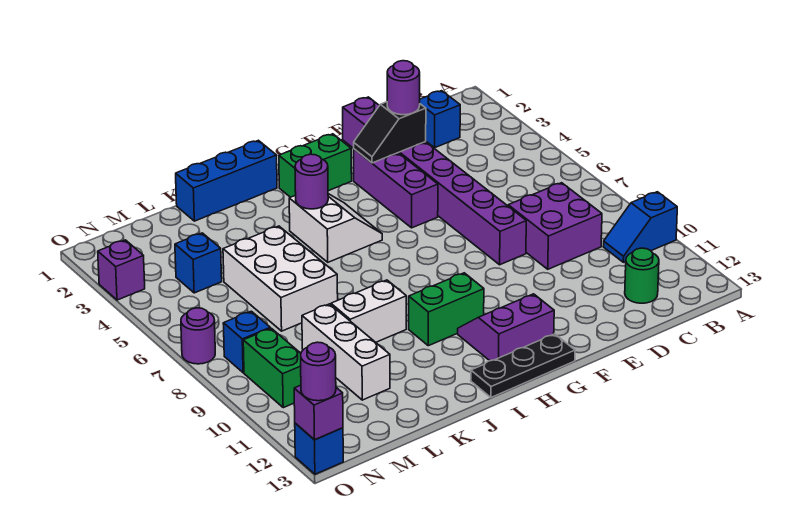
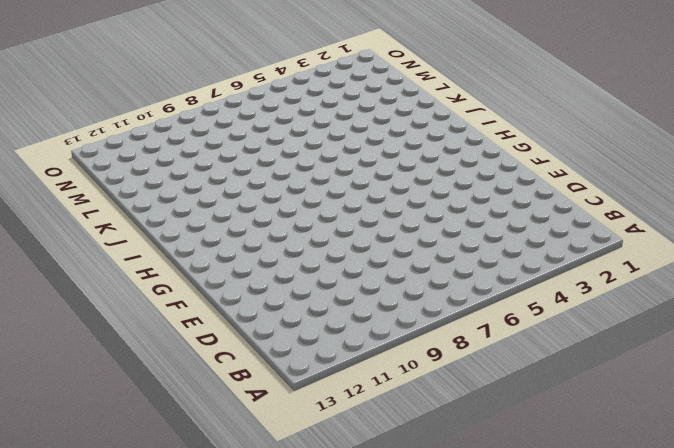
none -> blue slope A10:B10 level 1 top A
none -> blue brick C2 level 1
none -> purple brick C8:D9 level 1

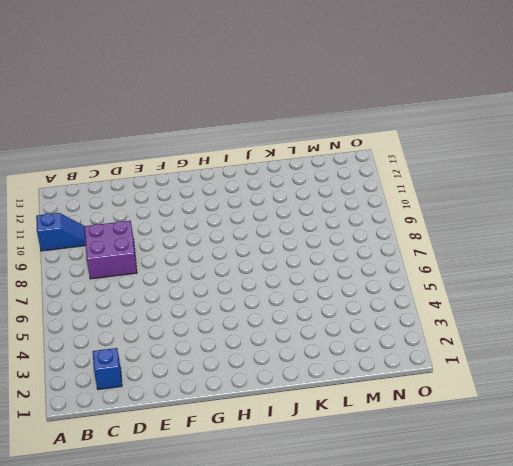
none -> green round brick C12 level 1
none -> purple brick E1:E8 level 1
none -> purple brick F3:F5 level 1

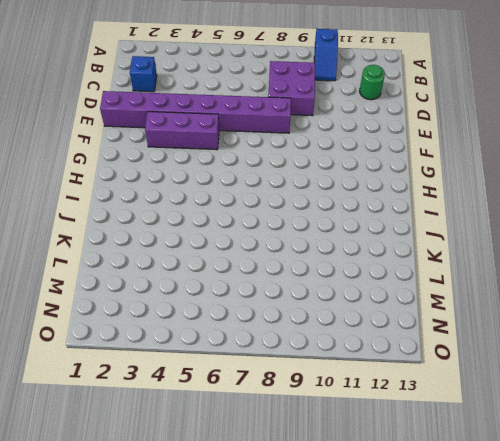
none -> green brick G2:H2 level 1
none -> purple slope G11:H12 level 1 top 12
none -> black plate G13:I13 level 1

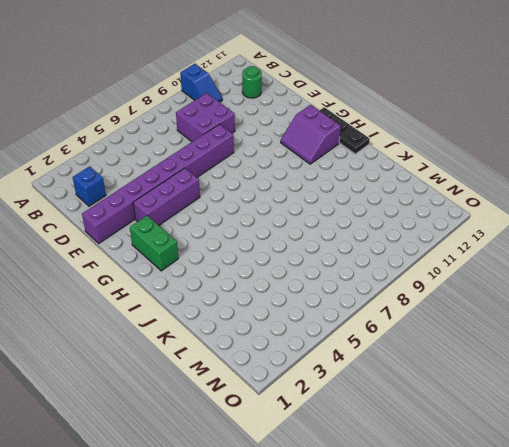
none -> white slope H4:I5 level 1 top I
none -> green brick H10:I10 level 1
none -> blue brick I1:K1 level 1

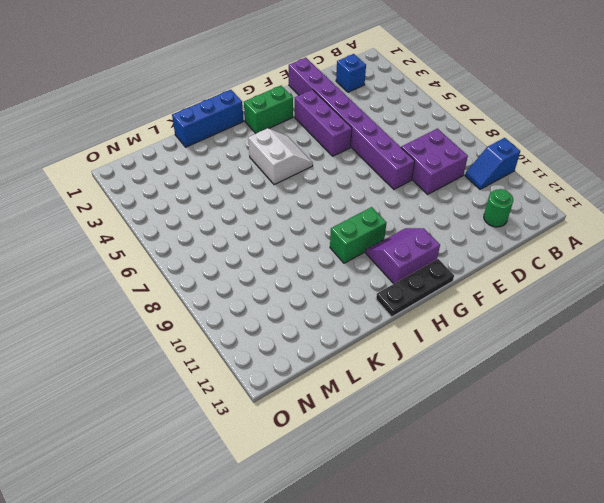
none -> white brick J9:K9 level 1
none -> white brick K5:L7 level 1
none -> white brick L9:L11 level 1

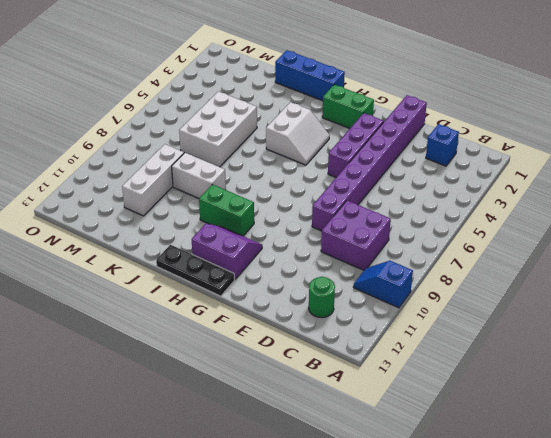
none -> blue brick M4 level 1
none -> blue brick N8 level 1
none -> green brick N9:N10 level 1

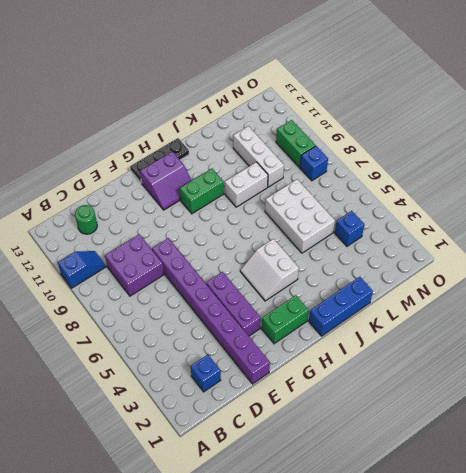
none -> purple brick O3 level 1
none -> purple round brick O7 level 1
none -> blue brick O13 level 1

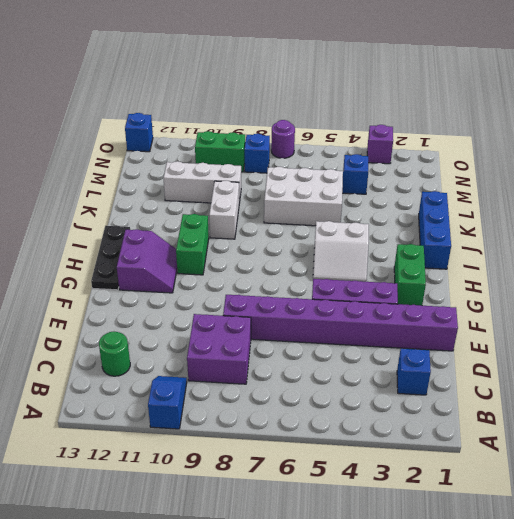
none -> black slope E3:F3 level 2 top E
none -> purple round brick I4 level 2
none -> purple brick O13 level 2

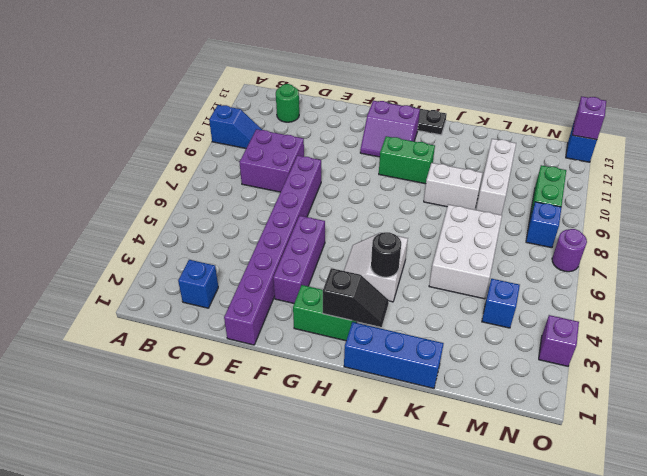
black slope H2:I2 level 2 top H -> black slope E3:F3 level 2 top E
black round brick I4 level 2 -> purple round brick I4 level 2
none -> purple round brick E3 level 3
none -> purple round brick O13 level 3

